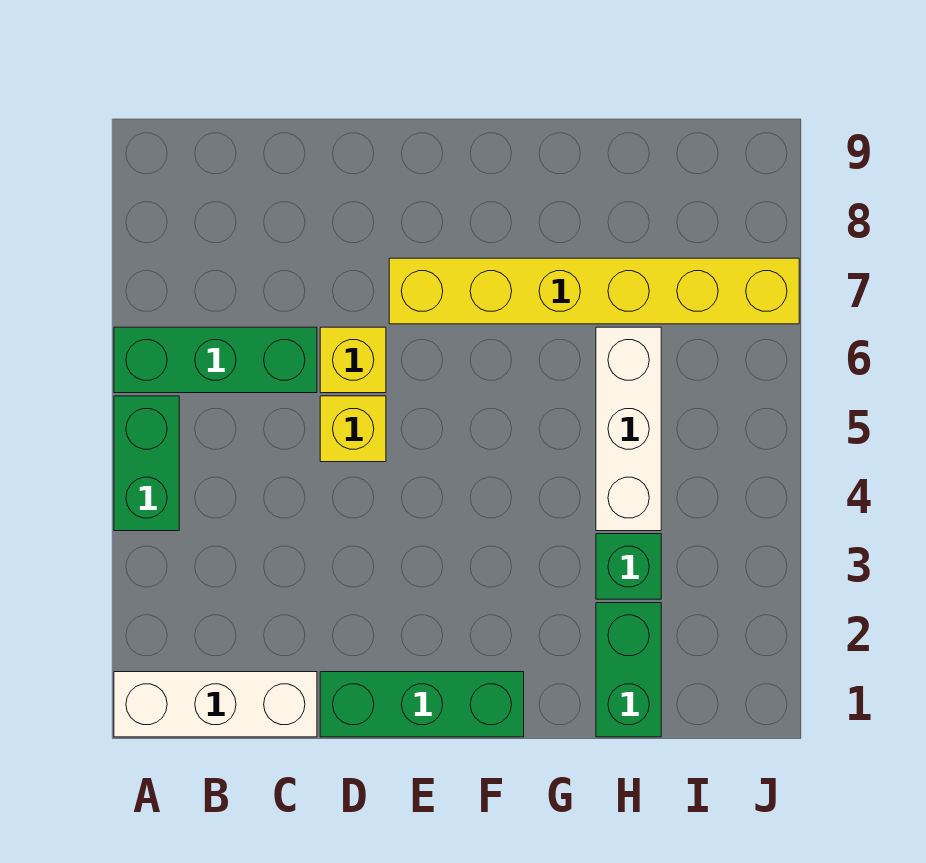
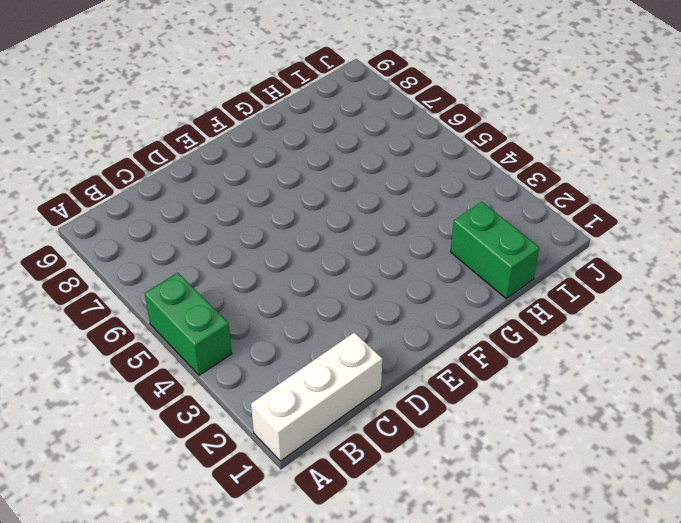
none -> green brick A6:C6 level 1
none -> green brick D1:F1 level 1

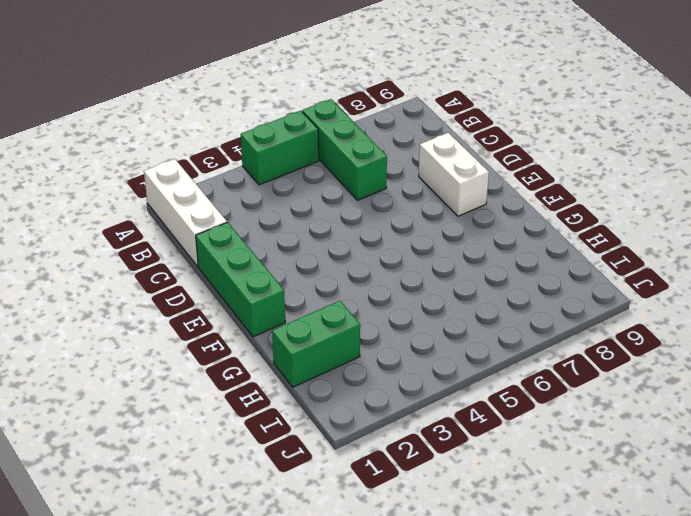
white brick D8:E8 level 1 -> none
none -> yellow brick D5 level 1
none -> yellow brick D6 level 1

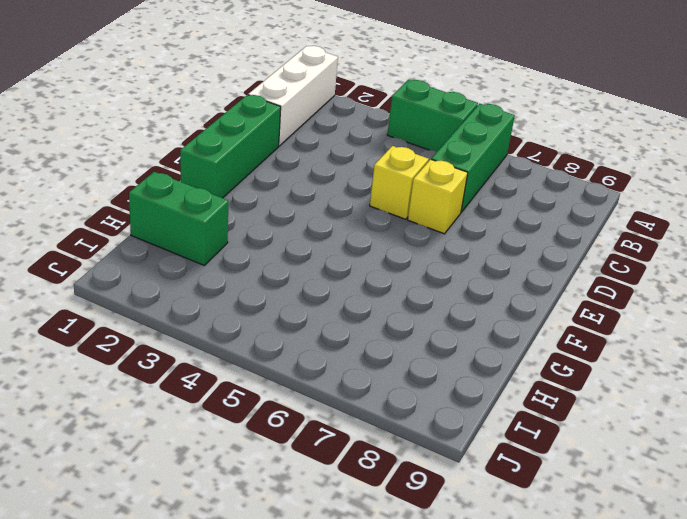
none -> yellow brick E7:J7 level 1
none -> green brick H3 level 1

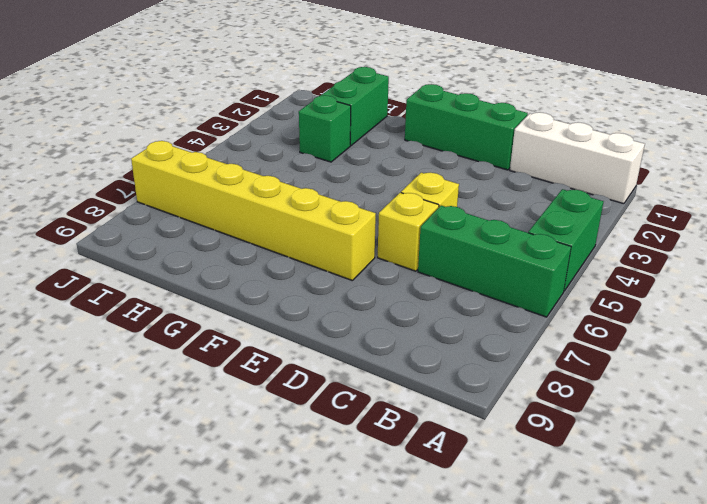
none -> white brick H4:H6 level 1

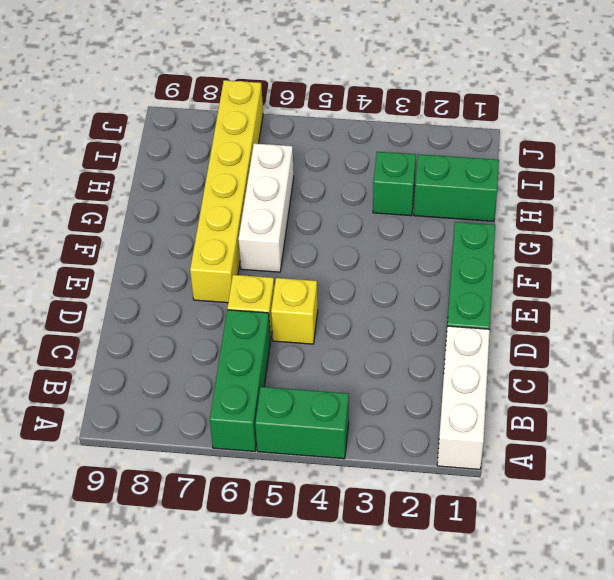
white brick F6:H6 level 1 -> white brick H4:H6 level 1

